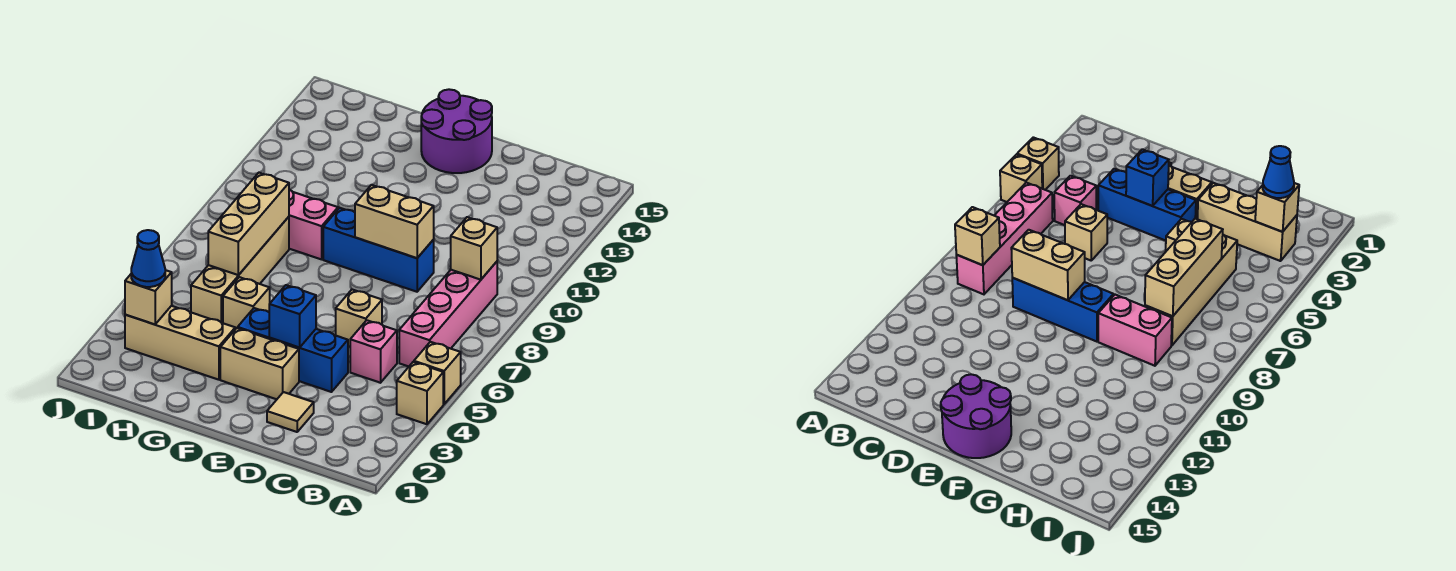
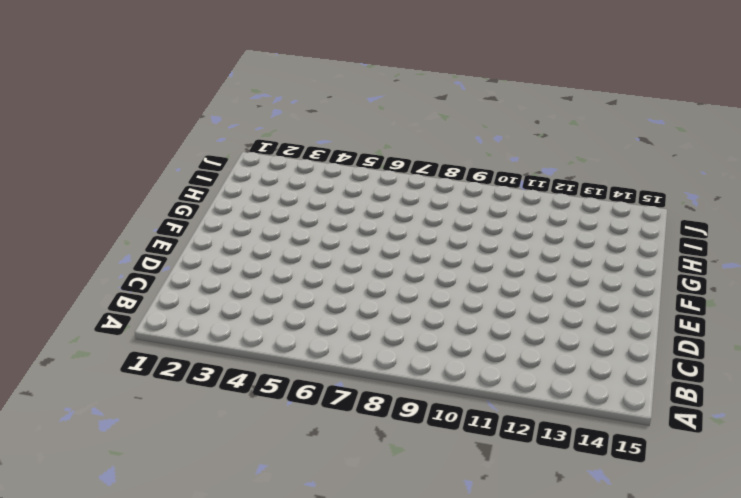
none -> tan brick A4 level 1
none -> tan brick A5 level 1
none -> pink brick B6:B9 level 1

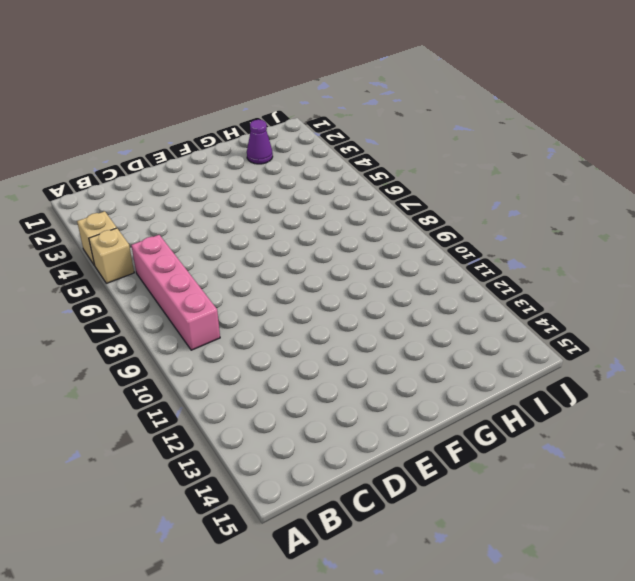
purple cone H2 level 1 -> none
none -> pink brick C5 level 1
none -> tan tile D2 level 1
none -> blue brick D4:F4 level 1

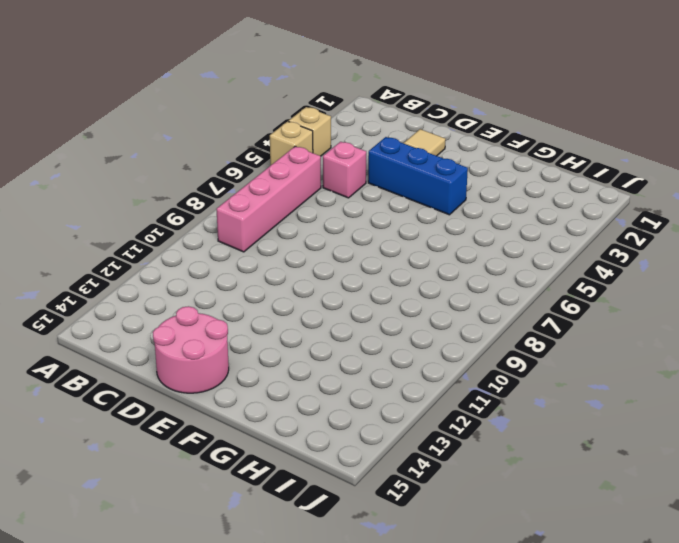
pink round brick D14:E15 level 1 -> purple round brick E14:F15 level 1
none -> tan brick D6 level 1
none -> blue brick D9:F9 level 1
none -> tan brick E3:F3 level 1

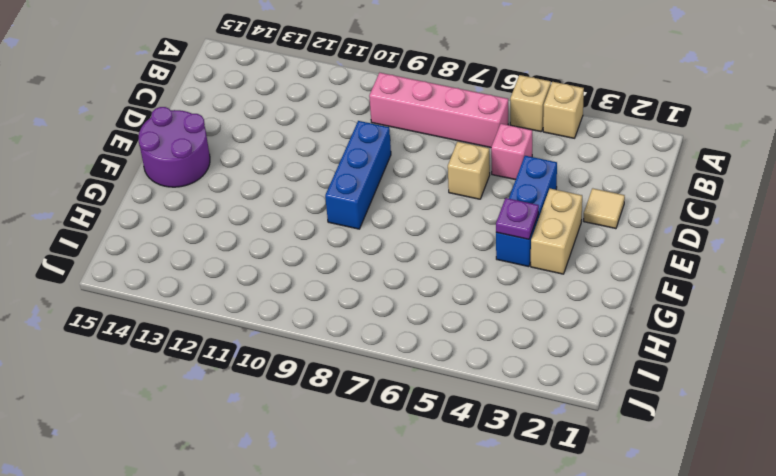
purple plate F4 level 2 -> none
none -> tan brick G3:I3 level 1
none -> tan brick G5 level 1
none -> pink brick G9:H9 level 1

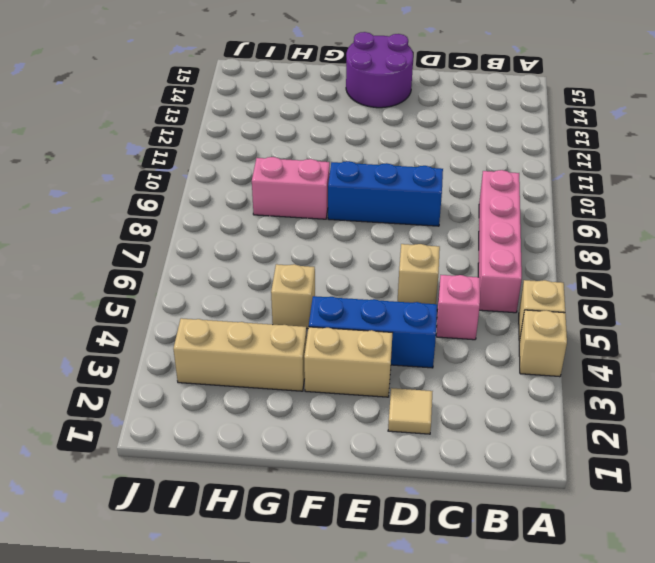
none -> tan brick H5:H8 level 1
none -> tan brick B9 level 2
none -> tan brick D9:E9 level 2

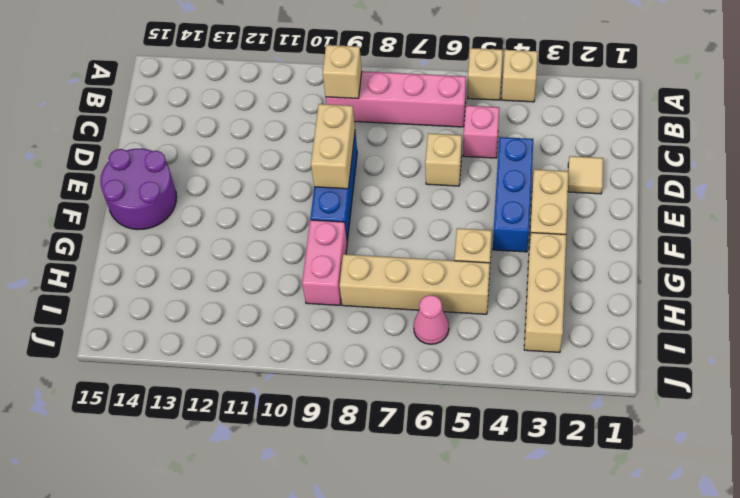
pink cone I6 level 1 -> none
none -> blue brick E4 level 2
none -> tan brick H6:H8 level 2
none -> tan brick I3 level 2

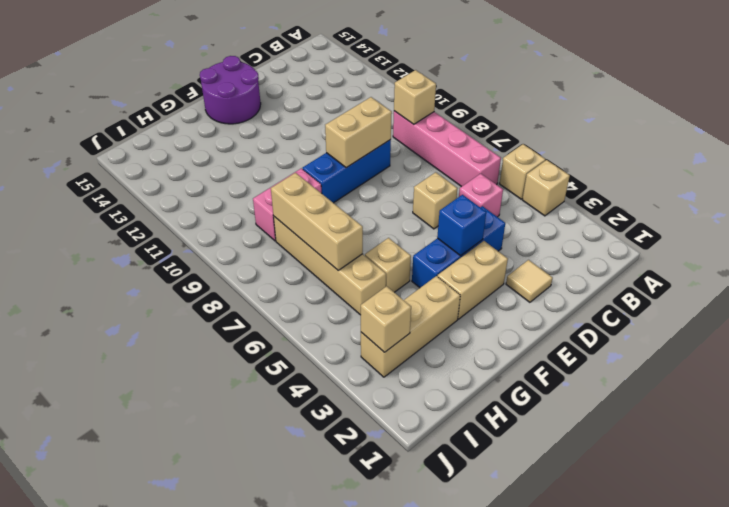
none -> blue cone I3 level 3

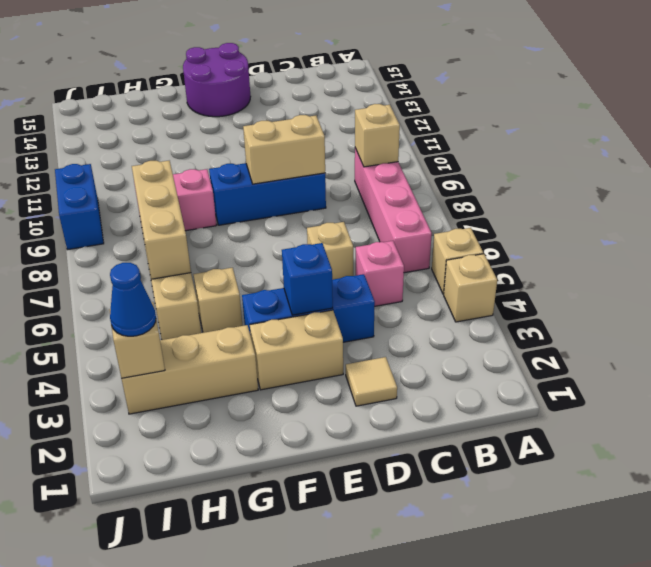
blue brick J9:J10 level 1 -> none

